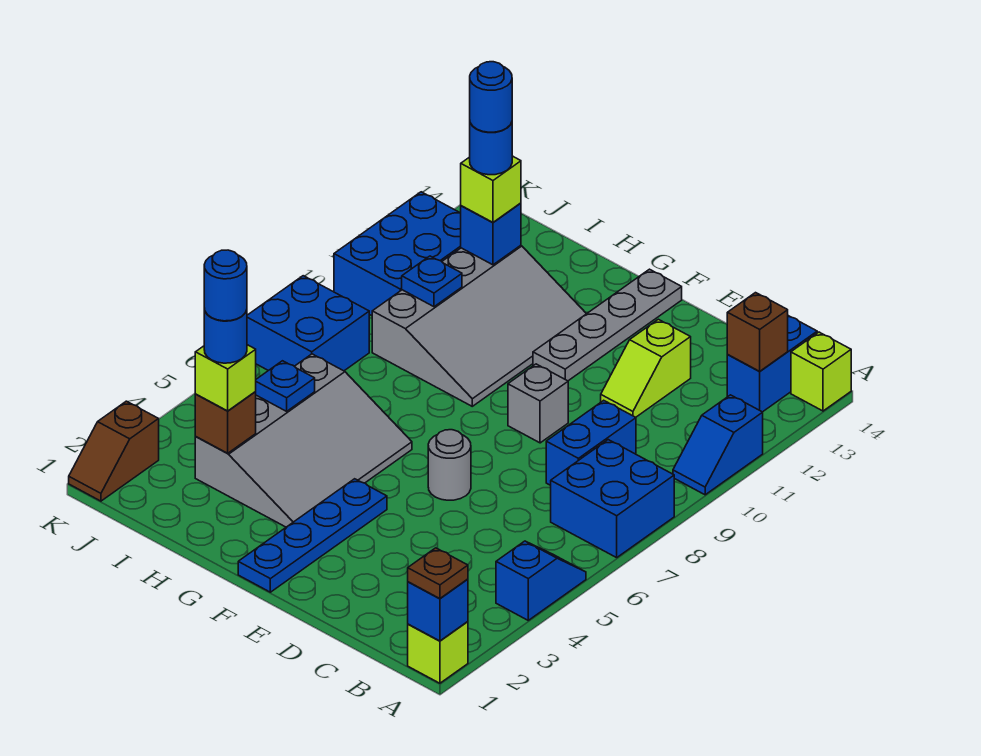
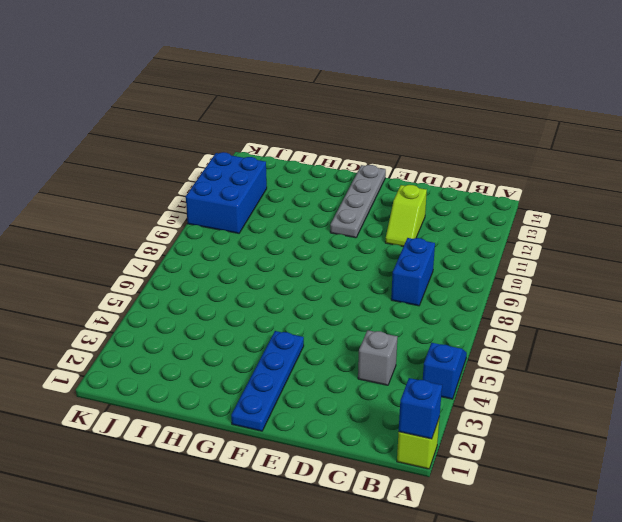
grey brick C4 level 1 -> grey brick E9 level 1
none -> blue brick A7:B8 level 1
none -> blue slope A10:A11 level 1 top 11
none -> lime brick A14 level 1
none -> blue brick B13:B14 level 1

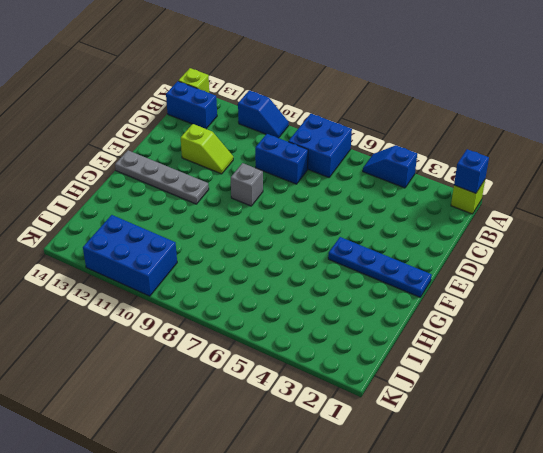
none -> grey round brick E6 level 1
none -> grey slope G3:I6 level 1 top I
none -> grey slope G9:I12 level 1 top I
none -> blue brick J7:K8 level 1

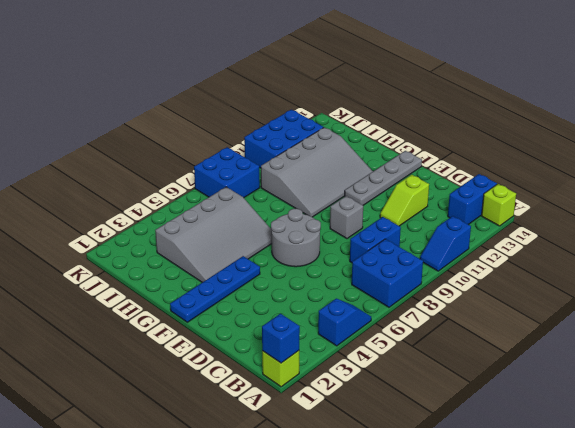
grey round brick E6:F7 level 1 -> grey round brick E6 level 1
none -> brown slope K1:K2 level 1 top 2
none -> brown brick B13 level 2
none -> brown brick I3 level 2
none -> blue plate I5 level 2

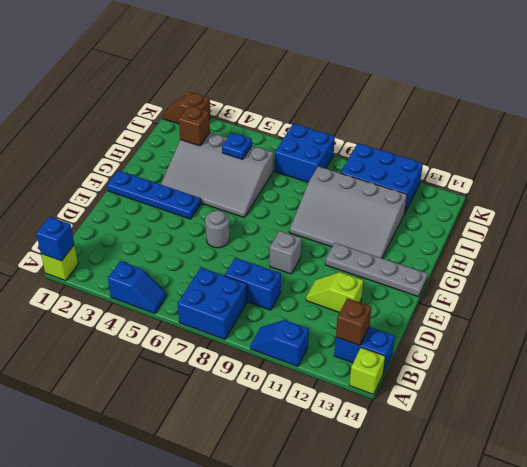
none -> blue plate I10 level 2
none -> blue brick I12 level 2
none -> brown plate A1 level 3
none -> lime brick I3 level 3

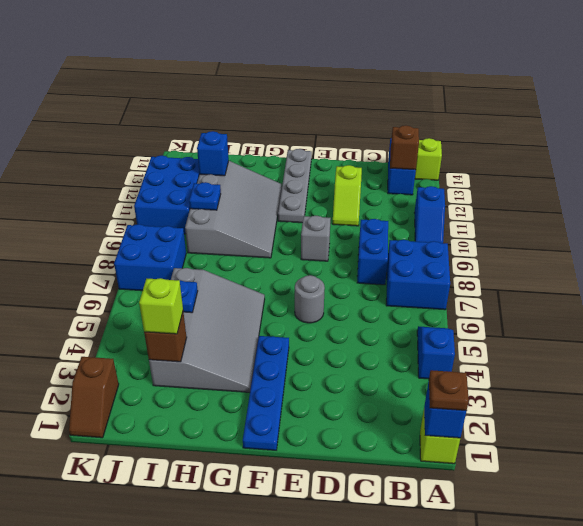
none -> lime brick I12 level 3
none -> blue round brick I3 level 4
none -> blue round brick I12 level 4
none -> blue round brick I3 level 5

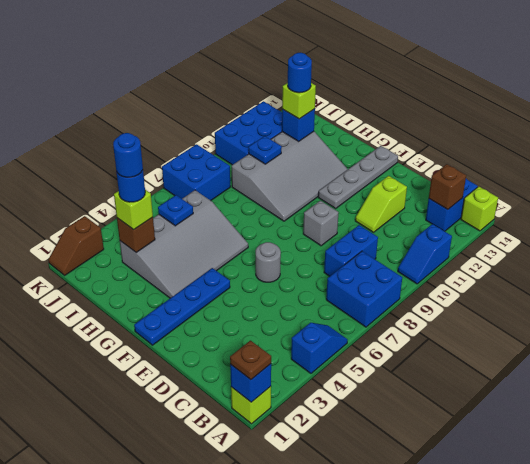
none -> blue round brick I12 level 5

